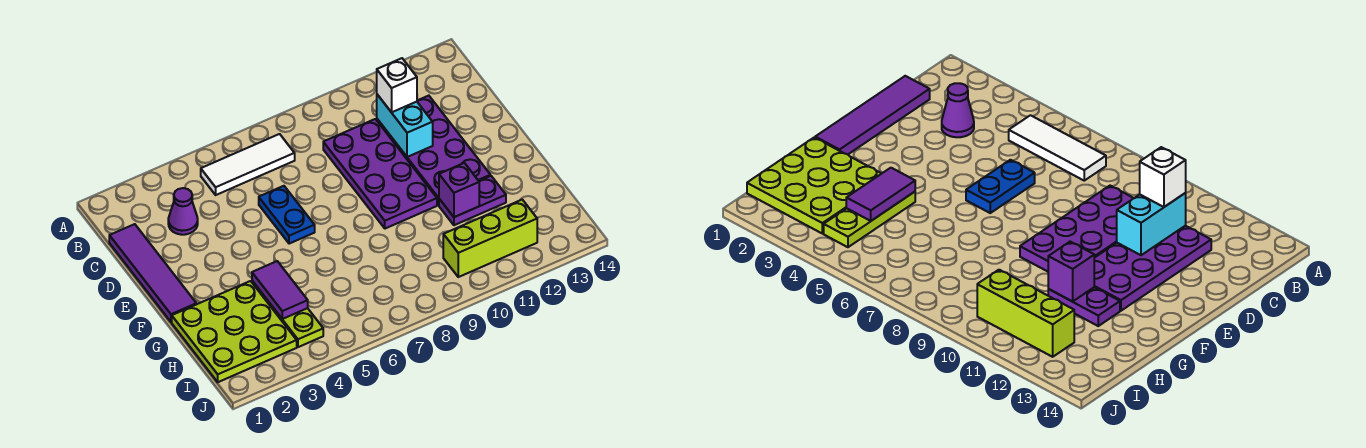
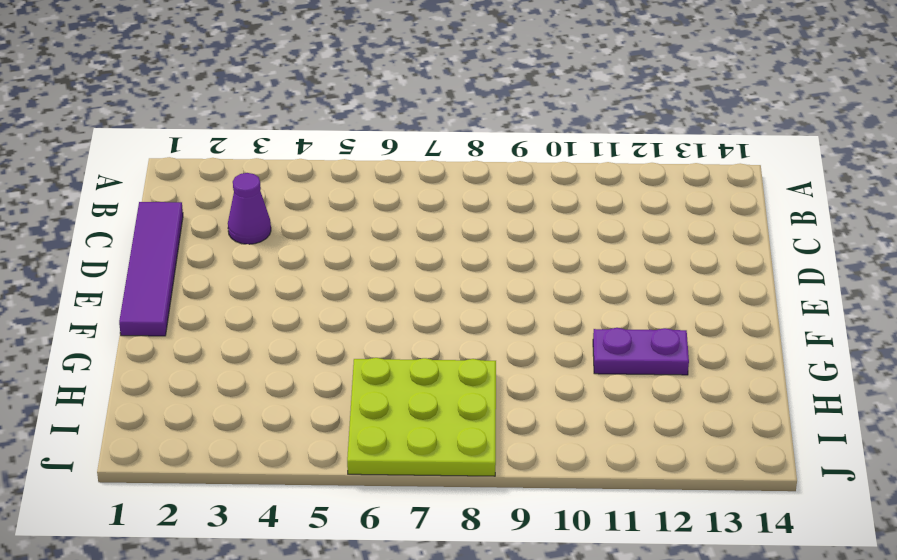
lime plate H6:J8 level 1 -> lime plate G1:I3 level 1
none -> white tile B5:B7 level 1
none -> purple plate C9:F10 level 1
none -> purple plate C11:F12 level 1

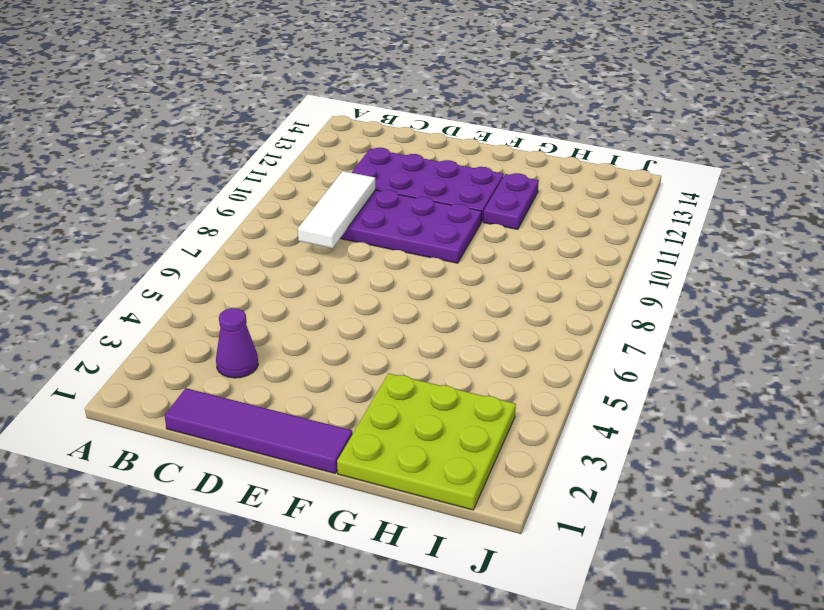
white tile C8:C10 level 2 -> white tile B5:B7 level 1
none -> blue plate D6:E6 level 1
none -> lime plate G4:I4 level 1
none -> lime brick I10:I12 level 1

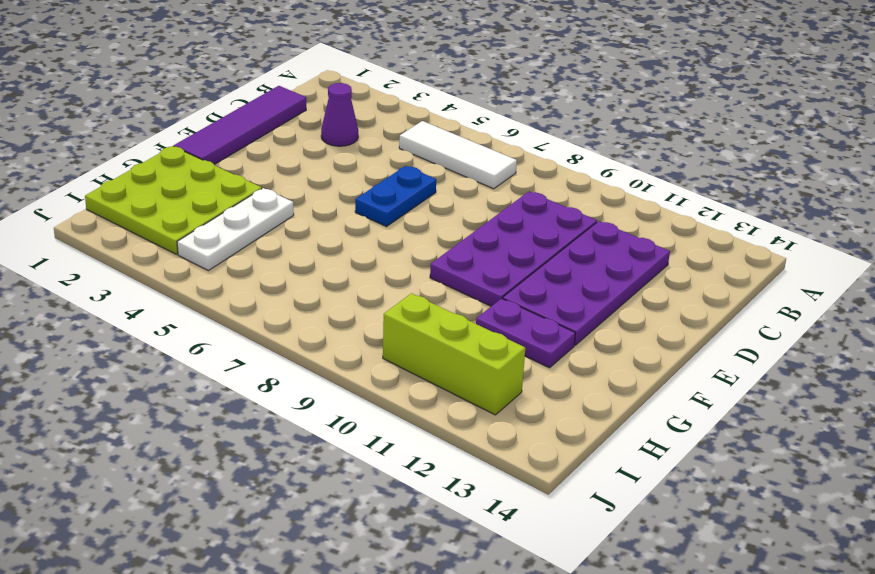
white plate G4:I4 level 1 -> lime plate G4:I4 level 1
none -> cyan brick C11:D11 level 2
none -> purple tile G4:H4 level 2
none -> purple brick G11 level 2

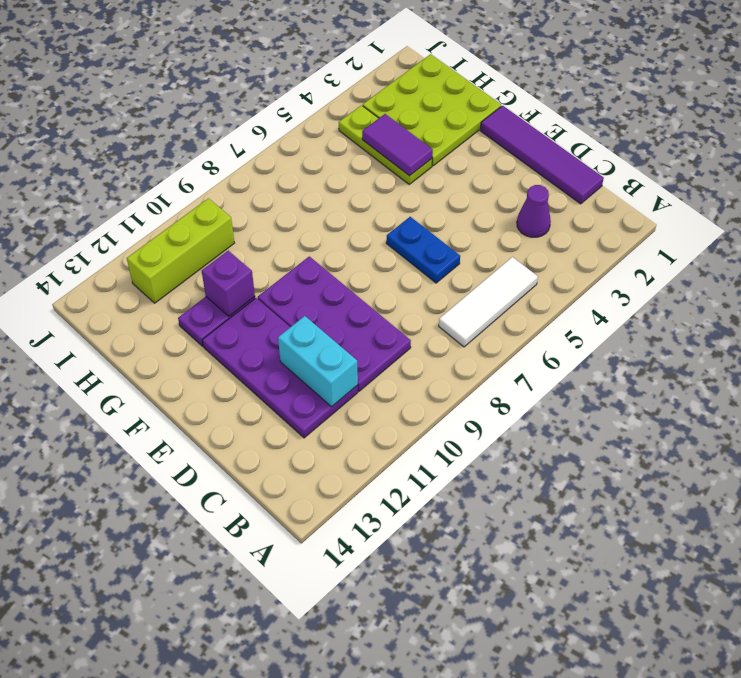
none -> white brick C11 level 3

